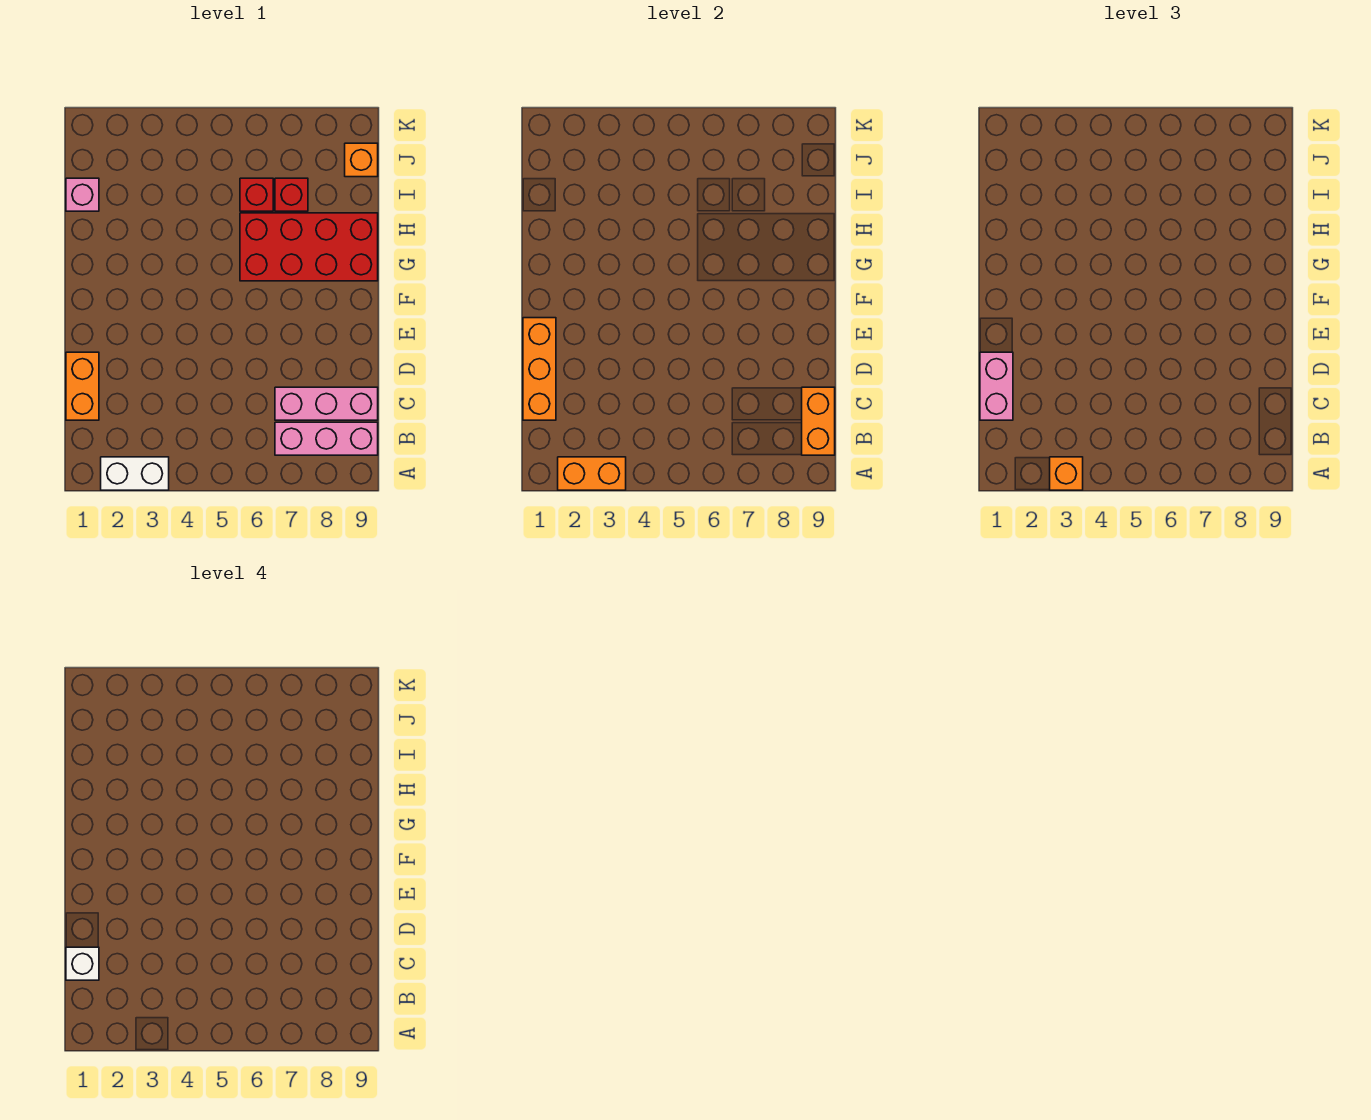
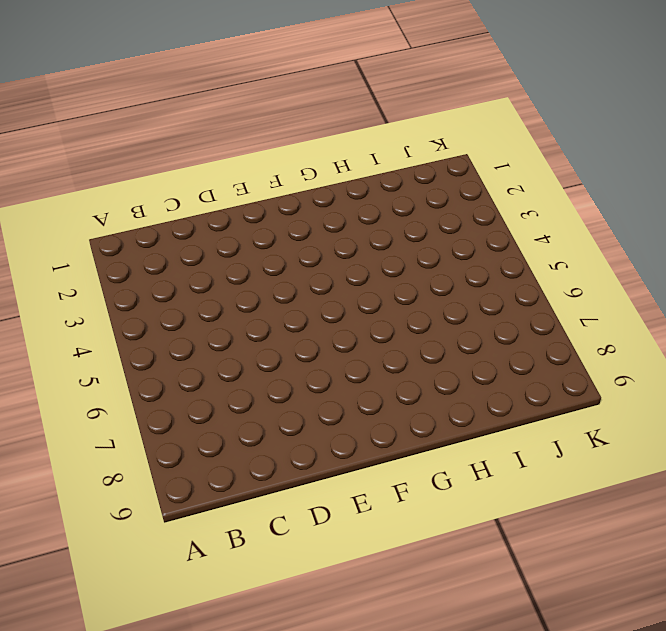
none -> white brick A2:A3 level 1
none -> pink brick B7:B9 level 1
none -> orange brick C1:D1 level 1

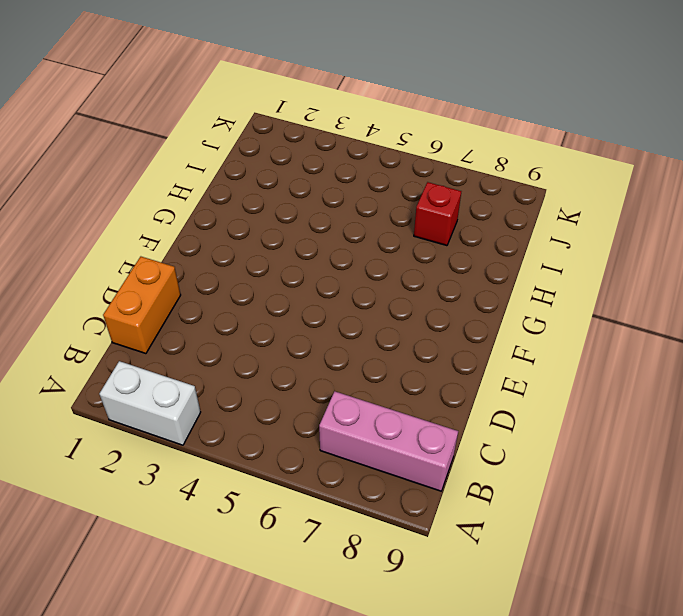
none -> pink brick C7:C9 level 1
none -> red brick G6:H9 level 1
none -> pink brick I1 level 1

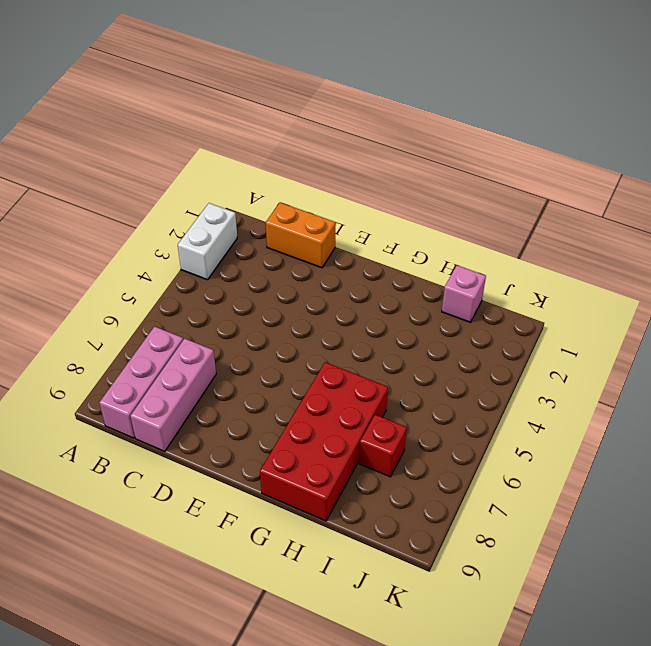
none -> red brick I6 level 1
none -> orange brick J9 level 1
none -> orange brick A2:A3 level 2

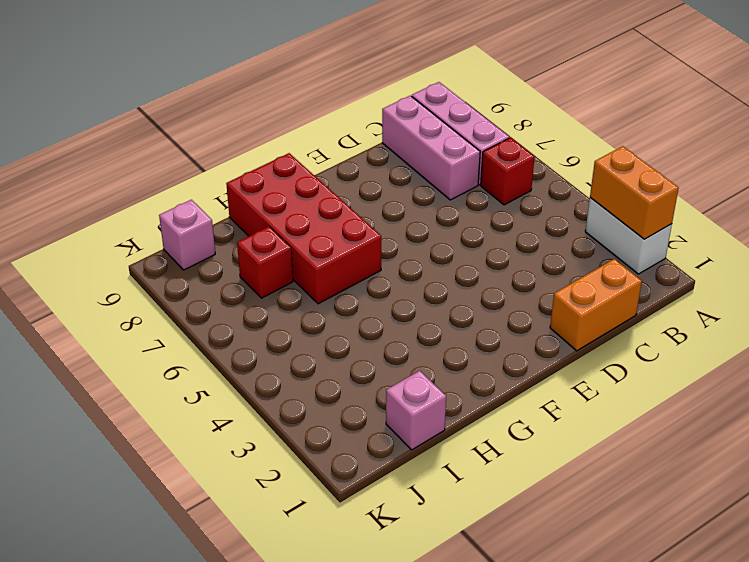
red brick B6 level 1 -> red brick I6 level 1
pink brick J9 level 1 -> orange brick J9 level 1
none -> orange brick B9:C9 level 2
none -> orange brick C1:E1 level 2
none -> orange brick A3 level 3

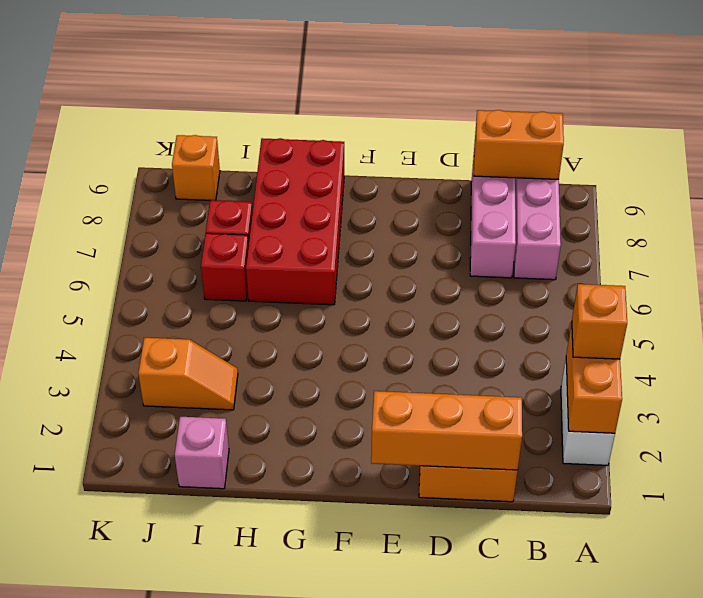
orange slope I3:J3 level 1 top J -> none
none -> pink brick C1:D1 level 3
none -> white brick C1 level 4

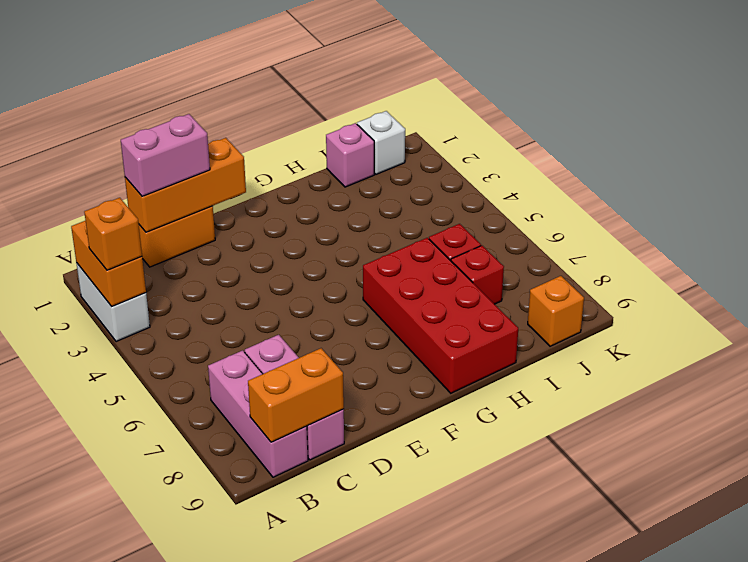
white brick J1 level 1 -> white brick C1 level 4

